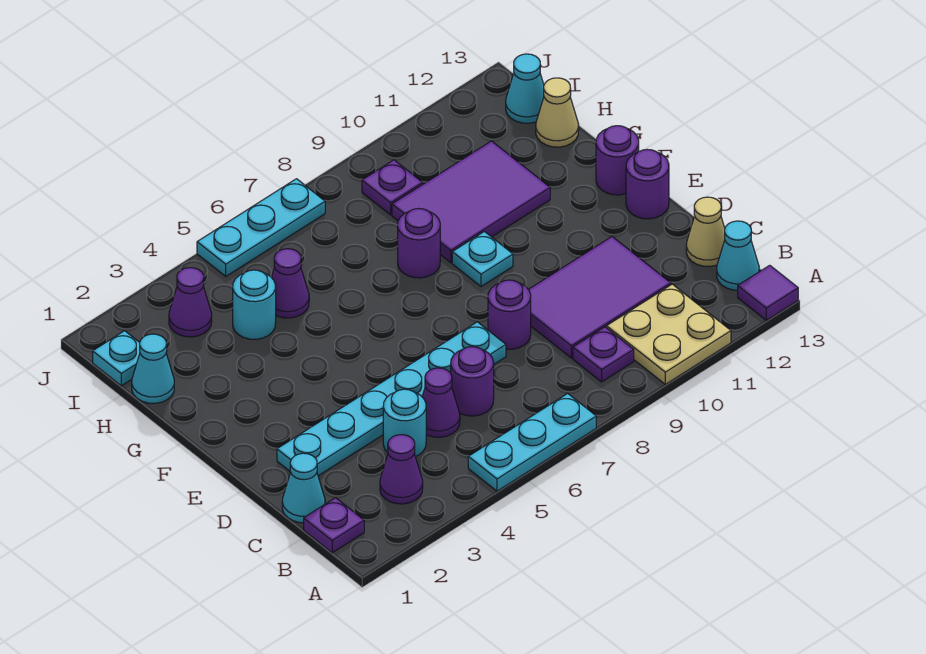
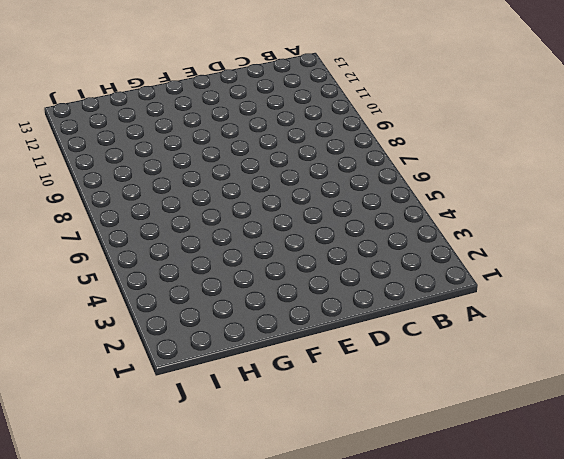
none -> cyan plate A5:A7 level 1
none -> tan plate A10:B11 level 1
none -> purple tile A13 level 1

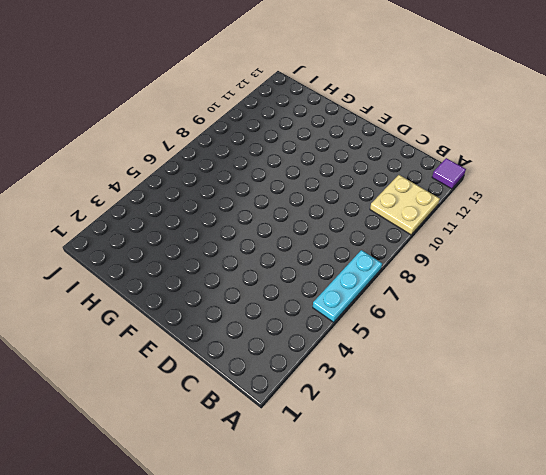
none -> purple plate B1 level 1
none -> purple cone B3 level 1
none -> purple plate B9 level 1

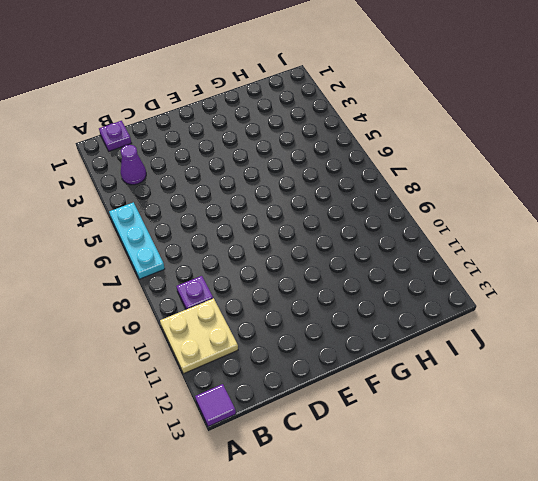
none -> cyan cone B13 level 1
none -> cyan cone C1 level 1
none -> cyan round brick C4 level 1

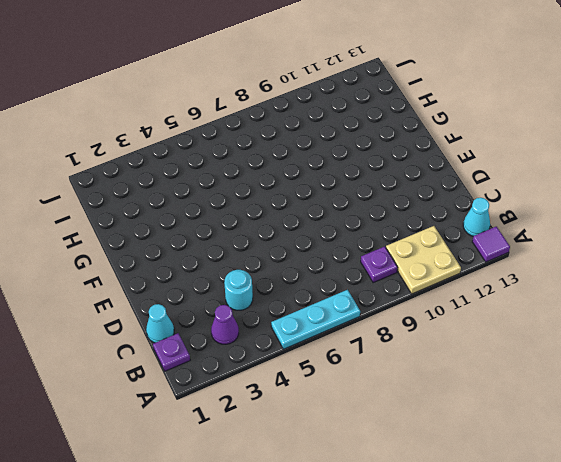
none -> purple cone C5 level 1
none -> purple round brick C6 level 1
none -> purple tile C9:D11 level 1

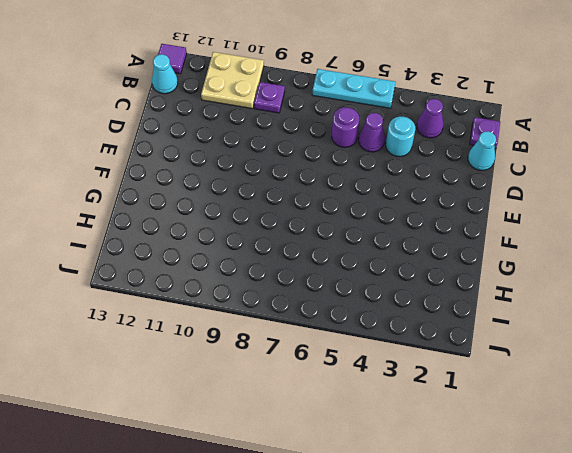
none -> purple tile C9:D11 level 1
none -> tan cone C13 level 1
none -> cyan plate D2:D7 level 1

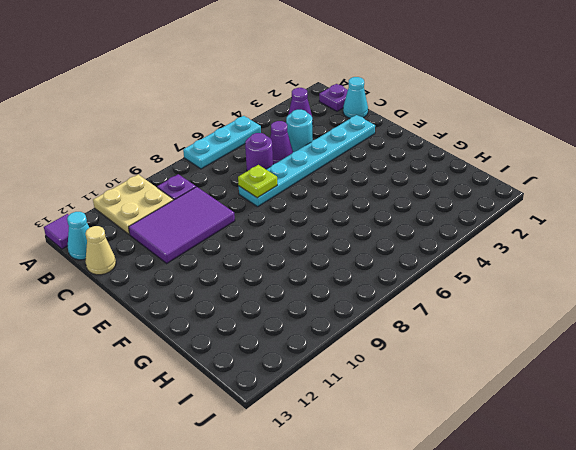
lime plate D7 level 2 -> none
none -> purple round brick D8 level 1
none -> purple round brick E13 level 1
none -> cyan plate F9 level 1

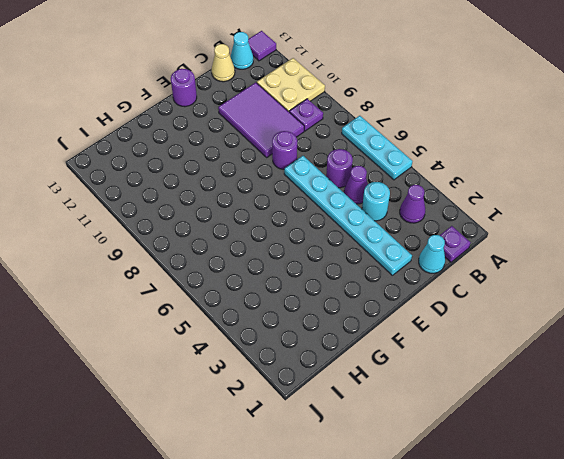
none -> cyan plate F9 level 1
none -> purple round brick F13 level 1
none -> purple round brick G8 level 1

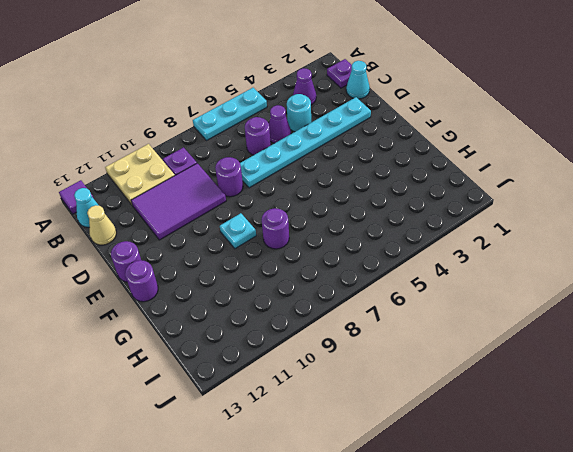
none -> purple tile G9:H11 level 1
none -> cyan cone H1 level 1
none -> cyan round brick H4 level 1

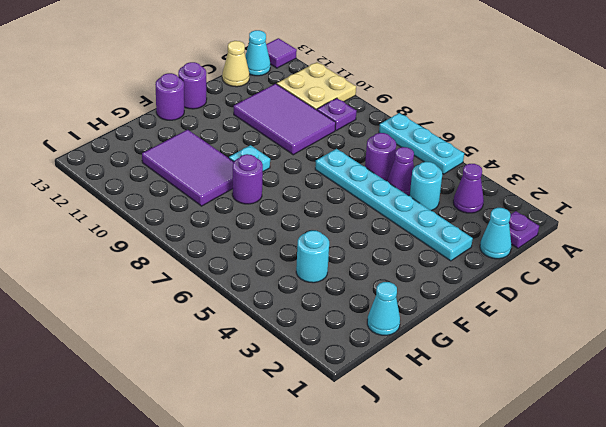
none -> purple round brick D8 level 1
none -> purple cone H5 level 1
none -> tan cone H13 level 1

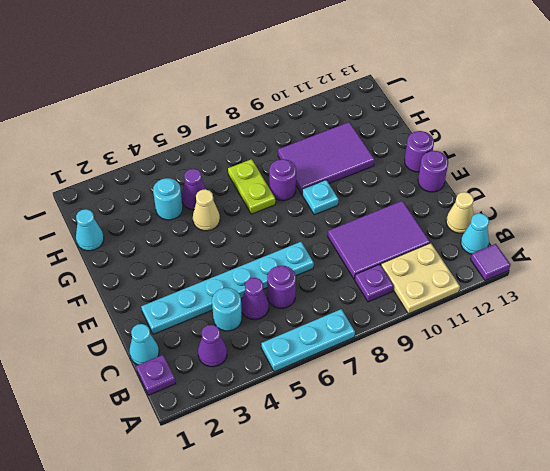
tan cone G5 level 1 -> tan cone H13 level 1
lime plate G7:H7 level 1 -> none
none -> purple round brick D8 level 1
none -> cyan plate I1 level 1
none -> purple cone I3 level 1

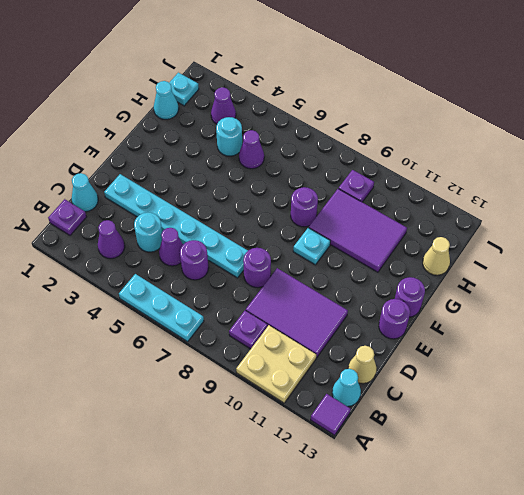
none -> cyan cone I13 level 1
none -> cyan plate J5:J7 level 1

